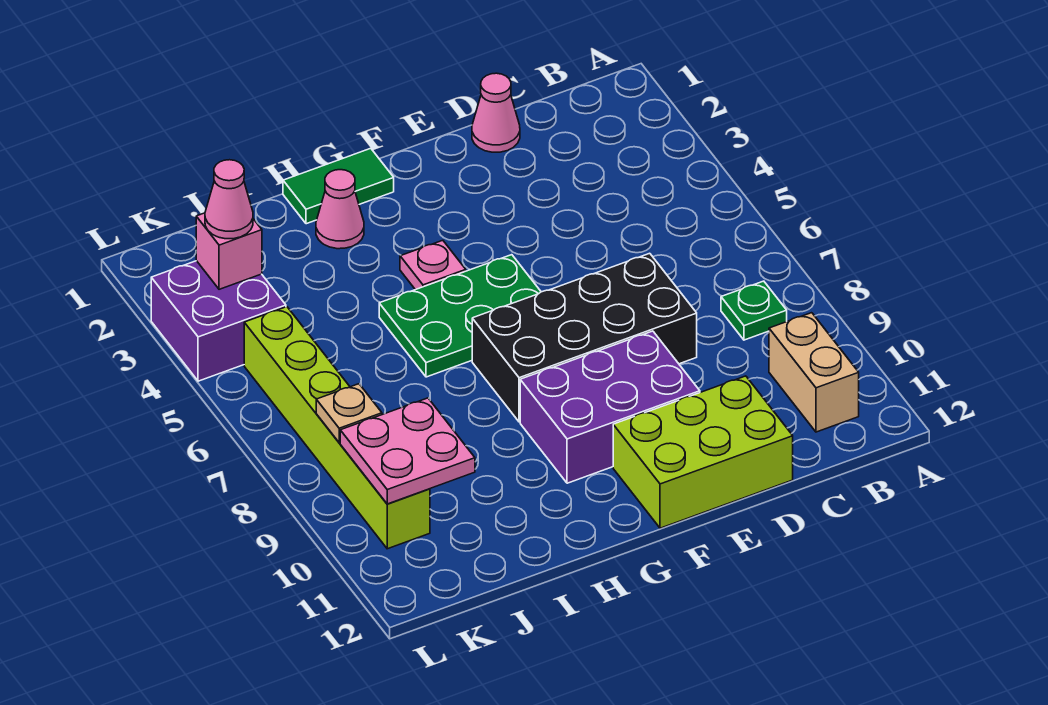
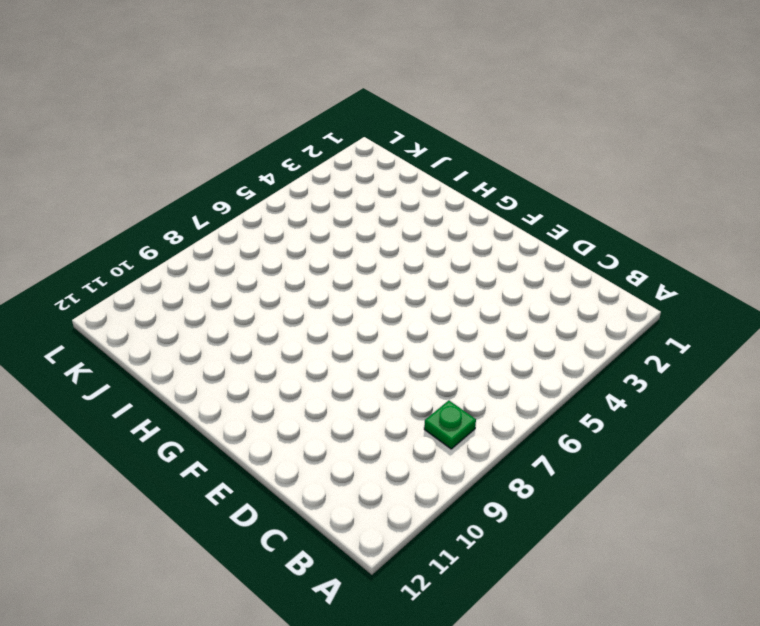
none -> tan brick B10:B11 level 1
none -> pink cone D1 level 1
none -> black brick D7:G8 level 1

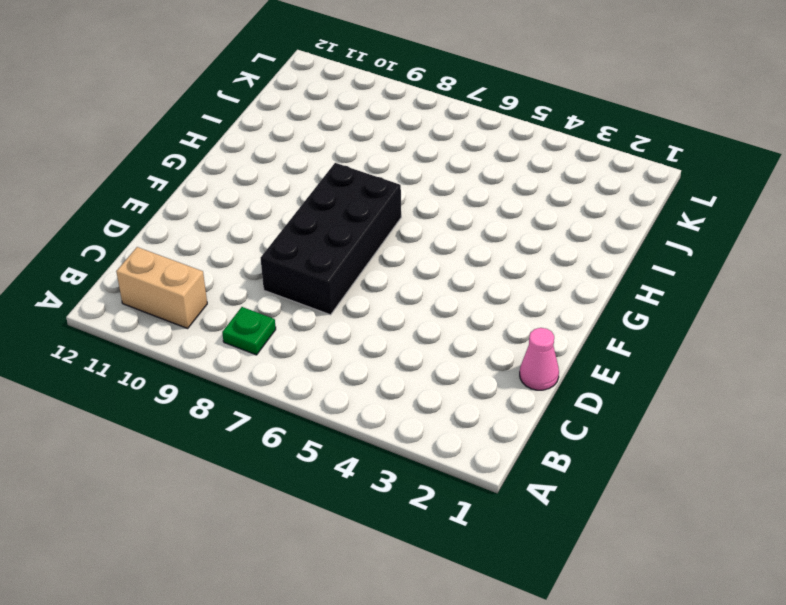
none -> lime brick D11:F12 level 1
none -> purple brick E9:G10 level 1
none -> green plate F5:H6 level 1

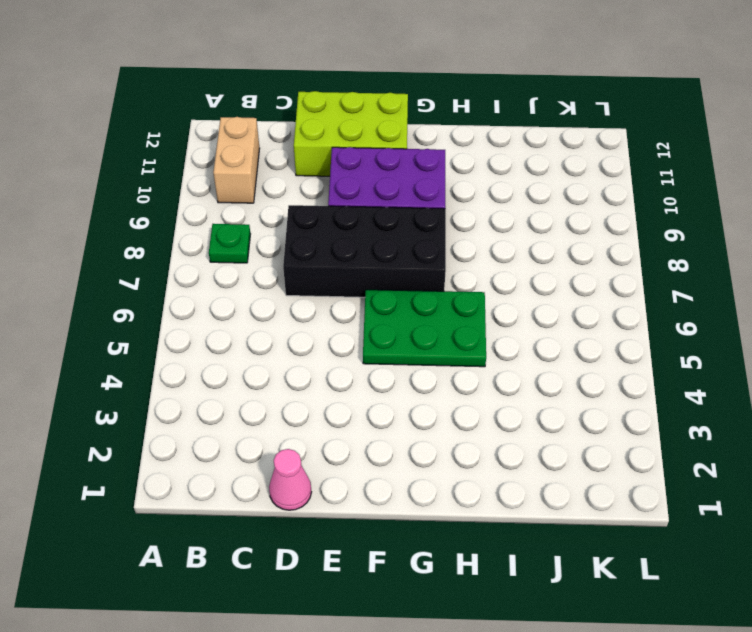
none -> green tile G1:H1 level 1
none -> pink plate G4 level 1
none -> pink cone H2 level 1

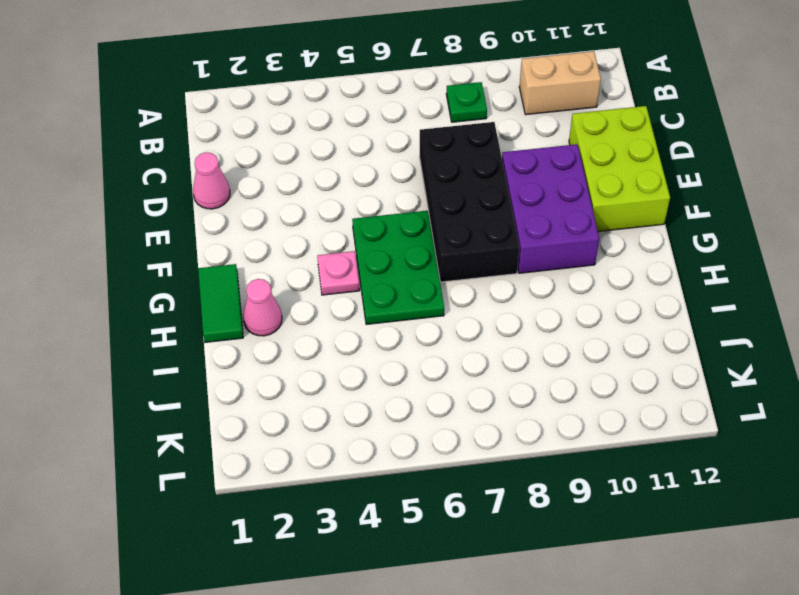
none -> purple brick K3:L4 level 1
none -> lime brick K5:K10 level 1
none -> pink plate J9:K10 level 2

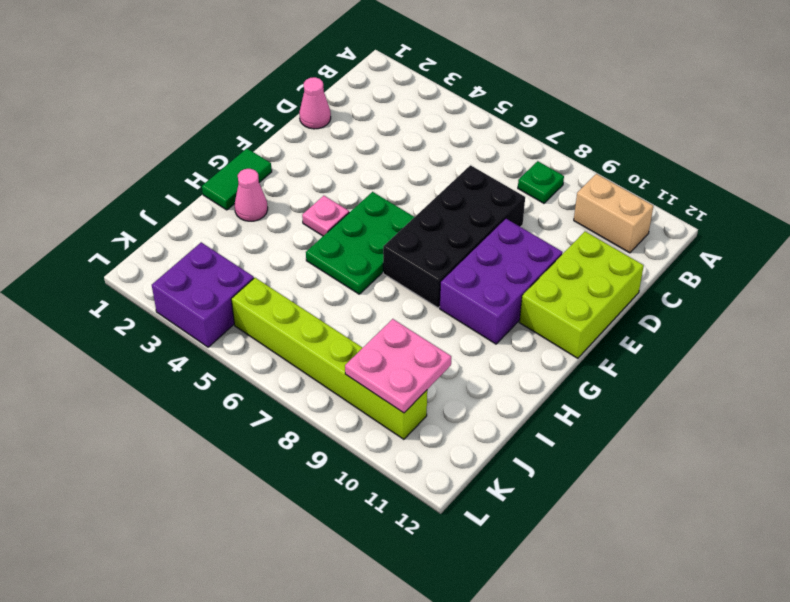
none -> pink brick K3 level 2
none -> tan plate K8 level 2
none -> pink cone K3 level 3

